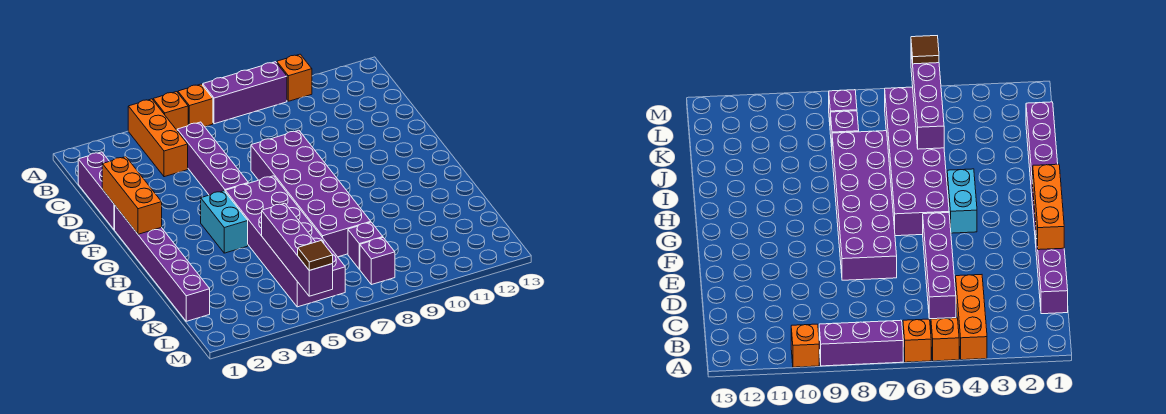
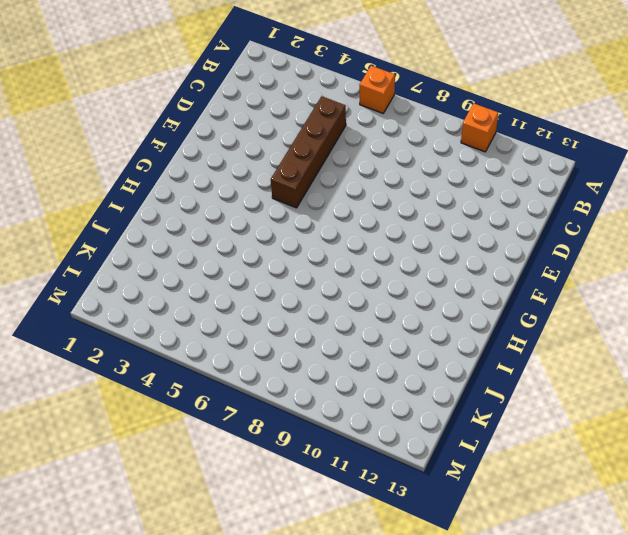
brown brick C5:F5 level 1 -> purple brick C5:F5 level 1
none -> orange brick A4:C4 level 1
none -> orange brick A5 level 1
none -> purple brick A7:A9 level 1

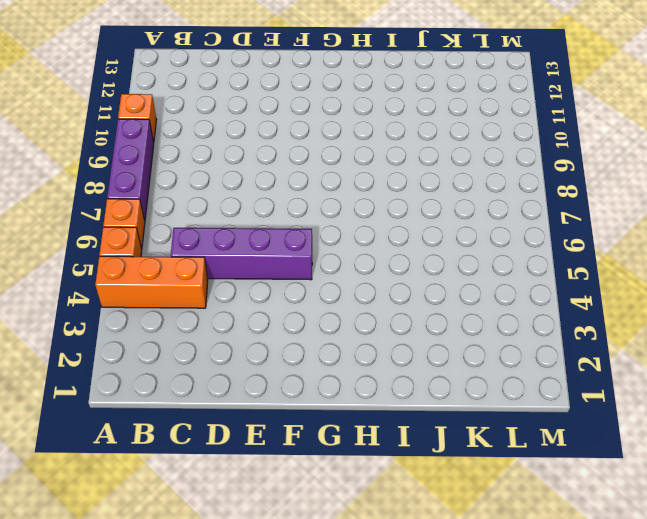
none -> purple brick C1:E1 level 1
none -> purple brick E7:J8 level 1
none -> purple brick F1:K1 level 1

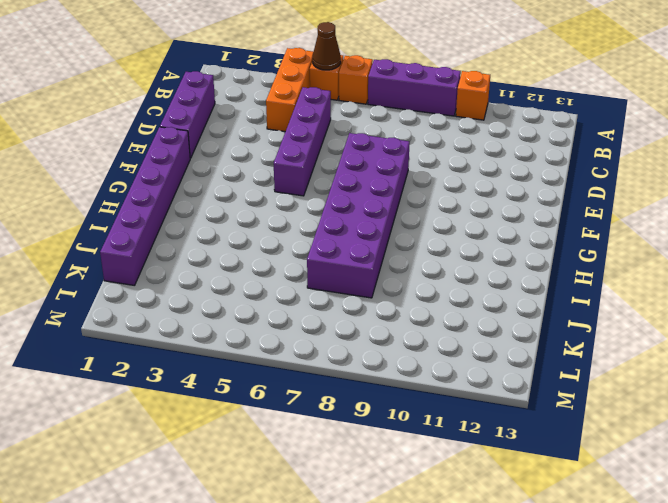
brown cone A5 level 2 -> none
none -> cyan brick G4:H4 level 1
none -> purple brick G5:L6 level 1
none -> purple brick K8 level 1

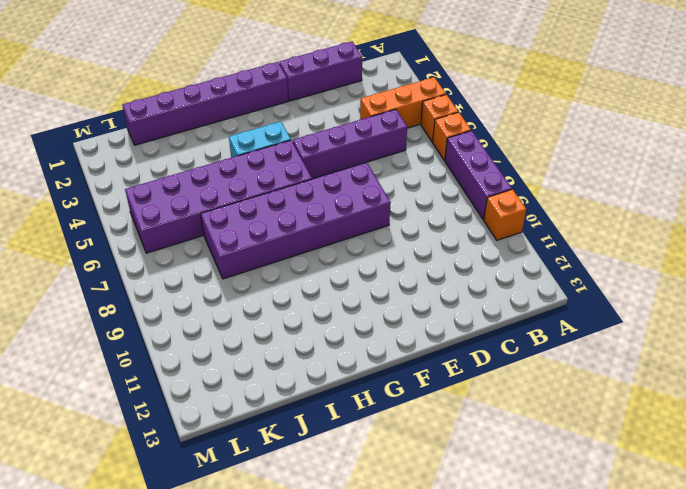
none -> purple brick K8 level 1
none -> purple brick L8 level 1
none -> orange brick E1:G1 level 2

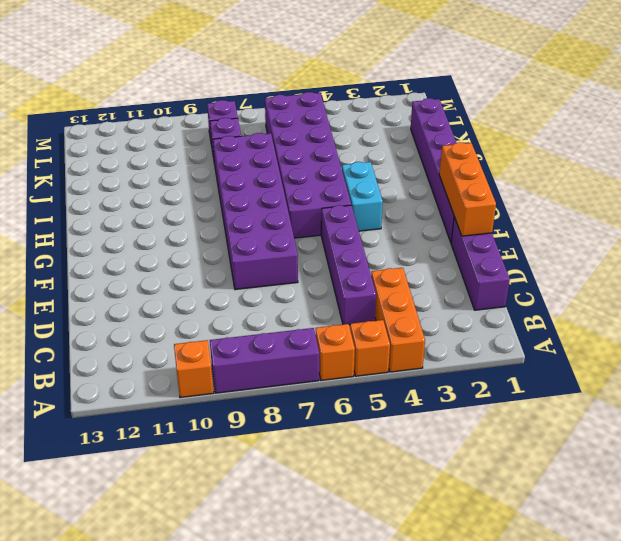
none -> purple brick J5:M5 level 2
none -> brown tile M5 level 3

